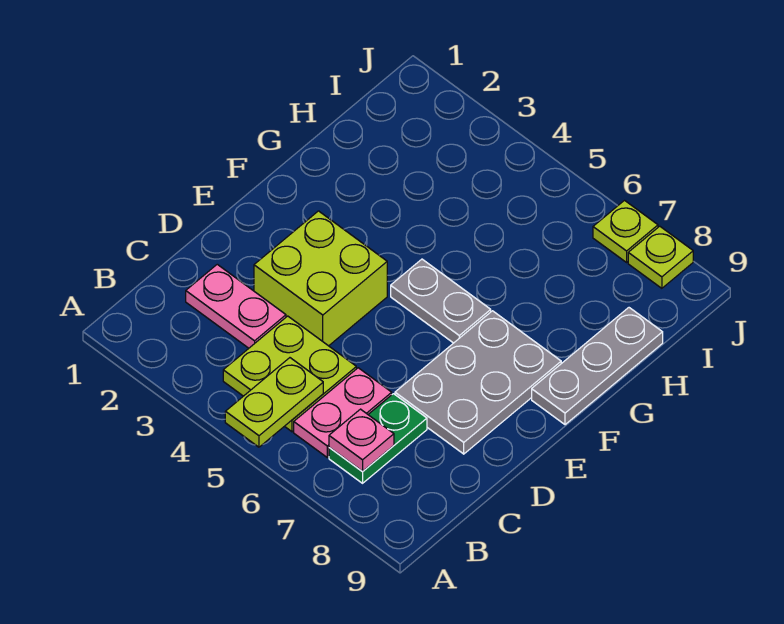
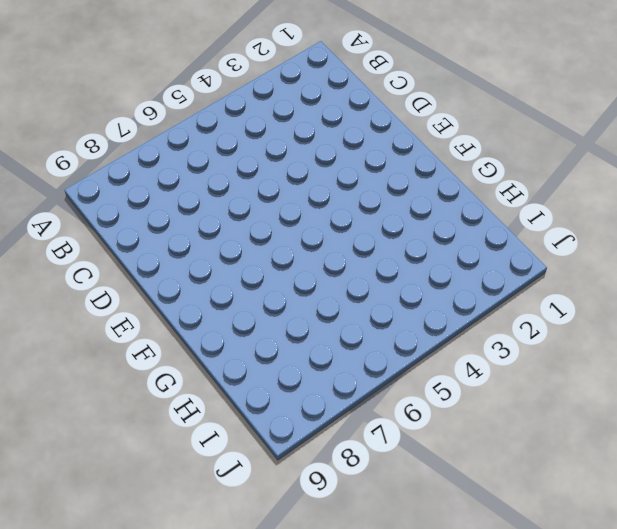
none -> lime plate B4:C5 level 1
none -> pink plate B6:C6 level 1
none -> green plate B7:C7 level 1

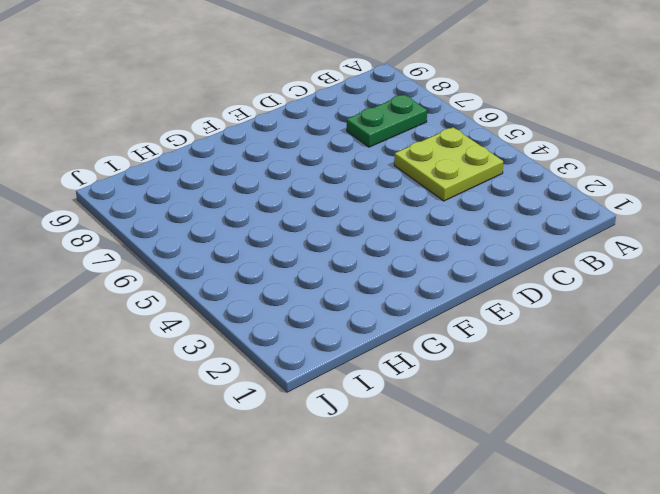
none -> pink plate B6:C6 level 1
none -> pink plate C2:C3 level 1
none -> lime brick D3:E4 level 1

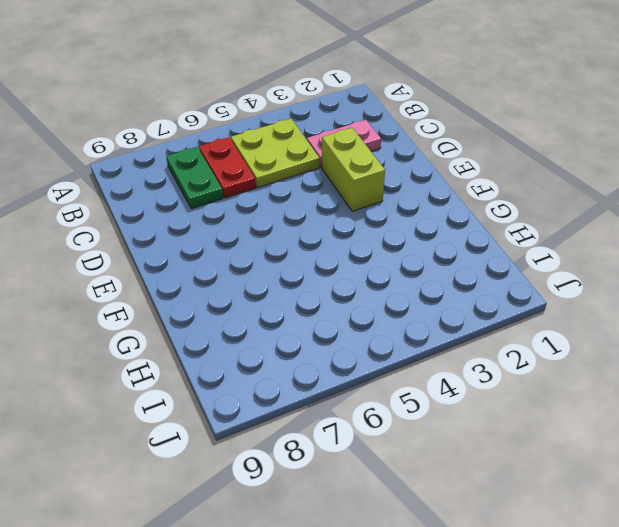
red plate B6:C6 level 1 -> pink plate B6:C6 level 1
lime brick D3:E3 level 1 -> lime brick D3:E4 level 1
none -> grey plate D7:F8 level 1
none -> grey plate F5:F6 level 1
none -> grey plate F9:H9 level 1

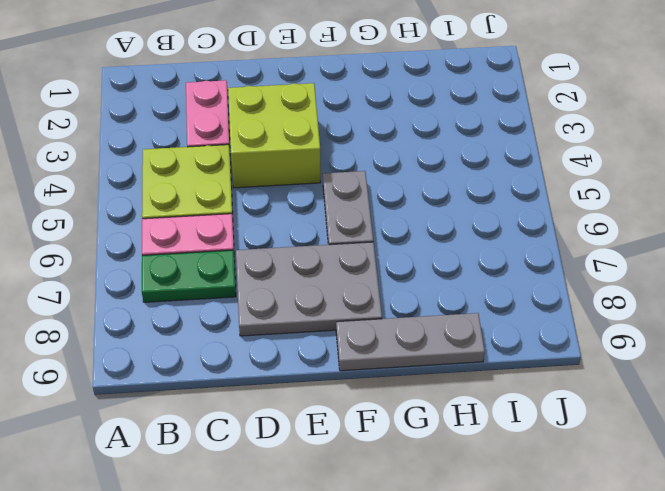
none -> lime plate J7 level 1
none -> lime plate J8 level 1
none -> lime plate A5:B5 level 2

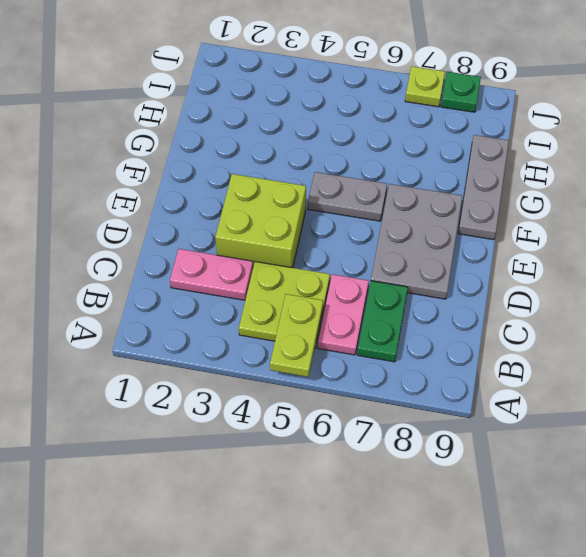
green plate J8 level 1 -> lime plate J8 level 1
none -> pink plate B7 level 2

